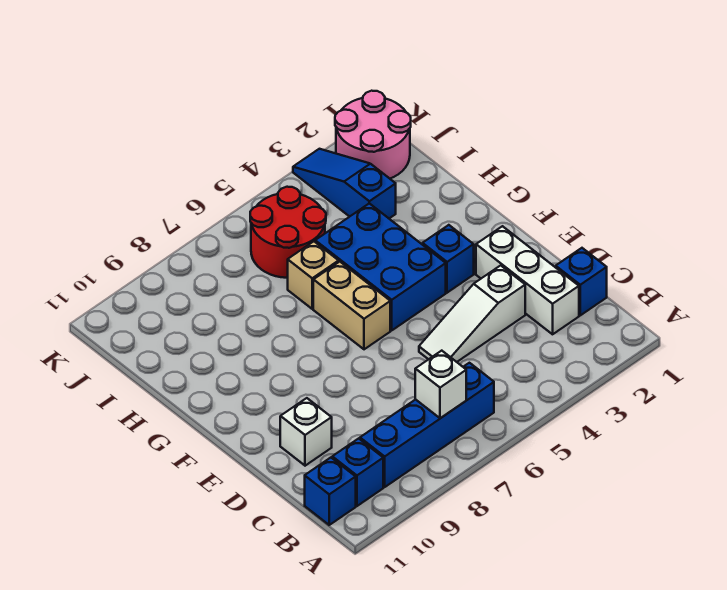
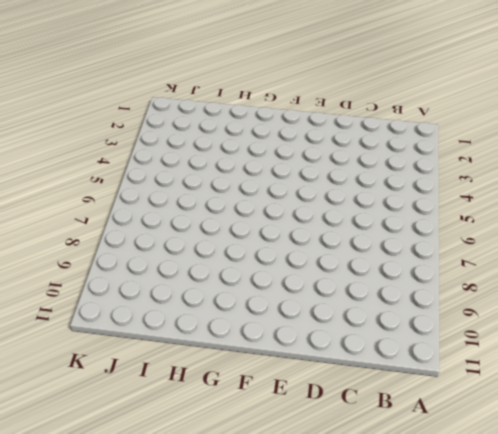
none -> blue brick B6:B9 level 1
none -> blue brick B10 level 1
none -> blue brick B11 level 1

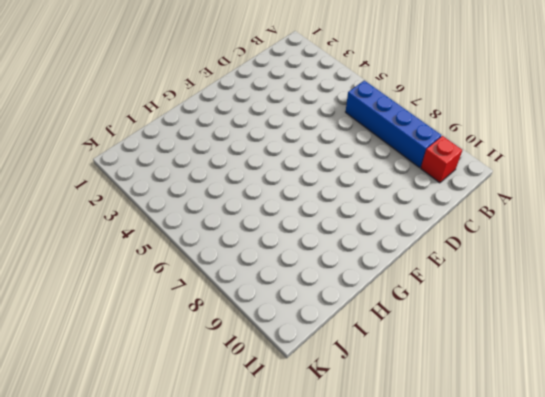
red brick B10 level 1 -> blue brick B10 level 1
none -> blue brick B11 level 1
none -> blue brick C1 level 1
none -> white brick C2:E2 level 1

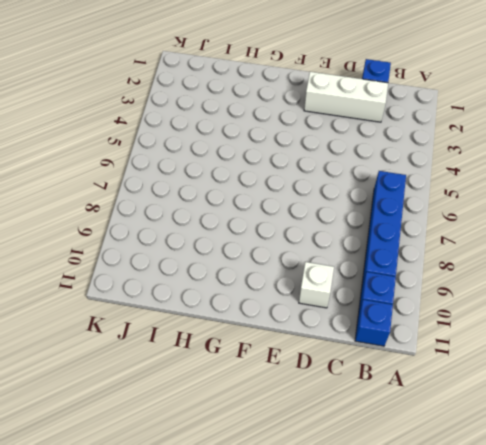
none -> white slope D3:D5 level 1 top 3
none -> blue brick F3 level 1
none -> blue brick F4:H5 level 1

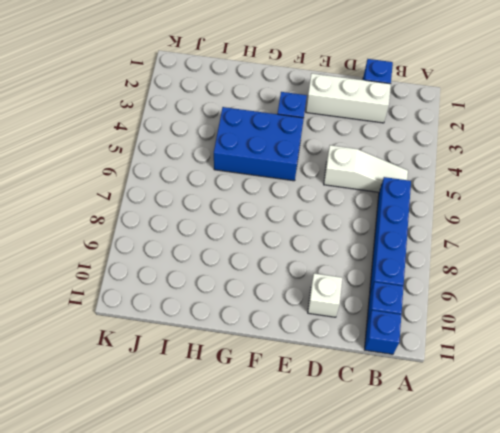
white slope B5:D5 level 1 top D -> white slope D3:D5 level 1 top 3
none -> tan brick F6:G6 level 1
none -> tan brick H6 level 1
none -> blue slope I3:K3 level 1 top I

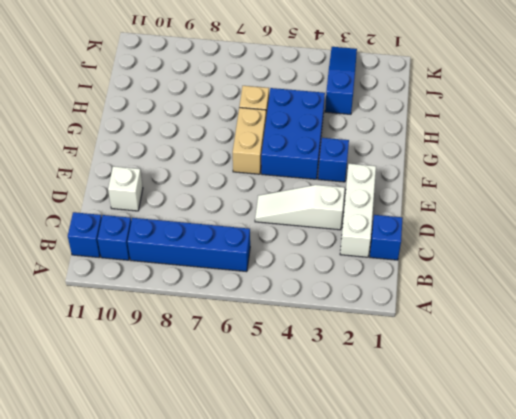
none -> red round brick I5:J6 level 1
none -> pink round brick J1:K2 level 1
none -> white brick B7 level 2

